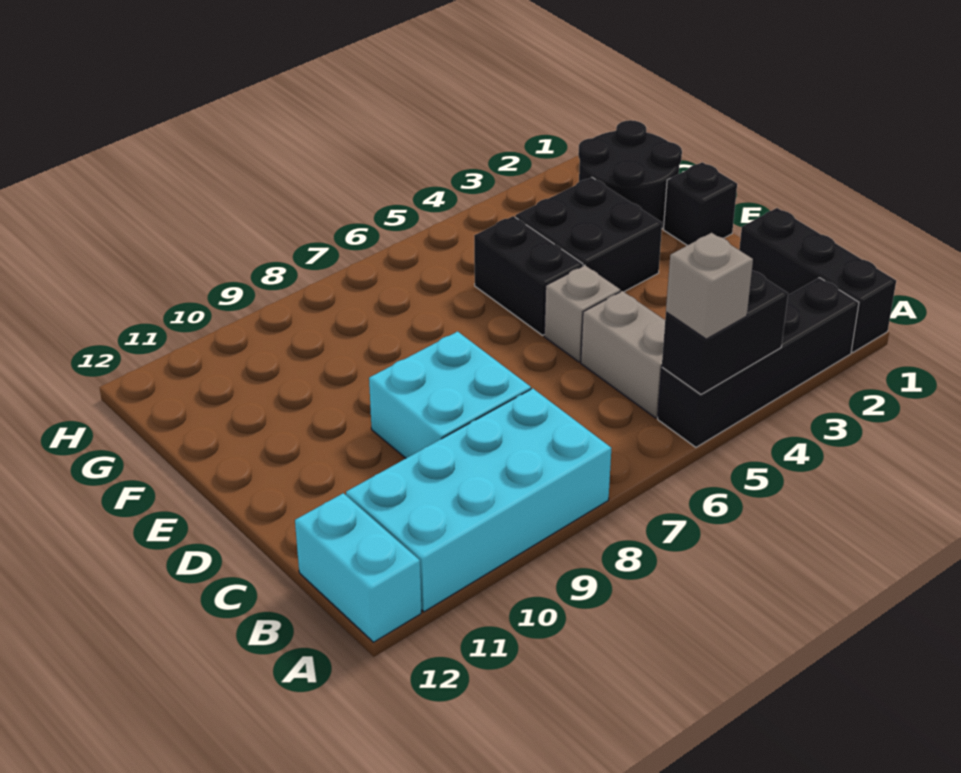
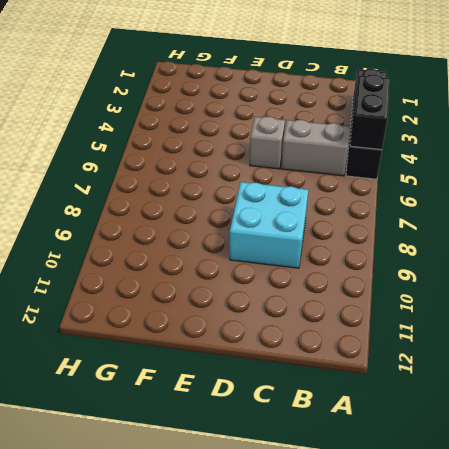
none -> black brick A1:C1 level 1
none -> cyan brick A8:B11 level 1
none -> cyan brick A12:B12 level 1

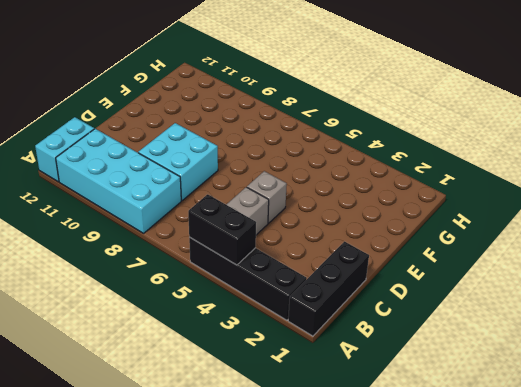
none -> black brick E1 level 1
none -> black brick E3:F4 level 1
none -> black brick E5:F5 level 1

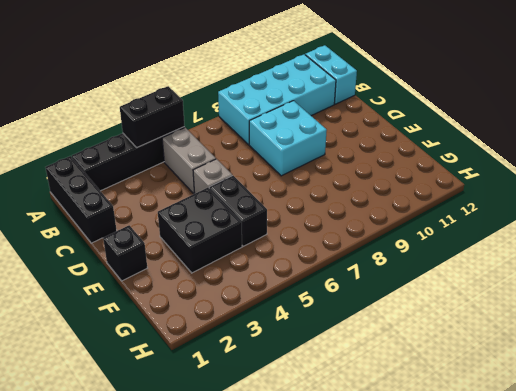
none -> black round brick F1:G2 level 1
none -> grey brick A5 level 3

